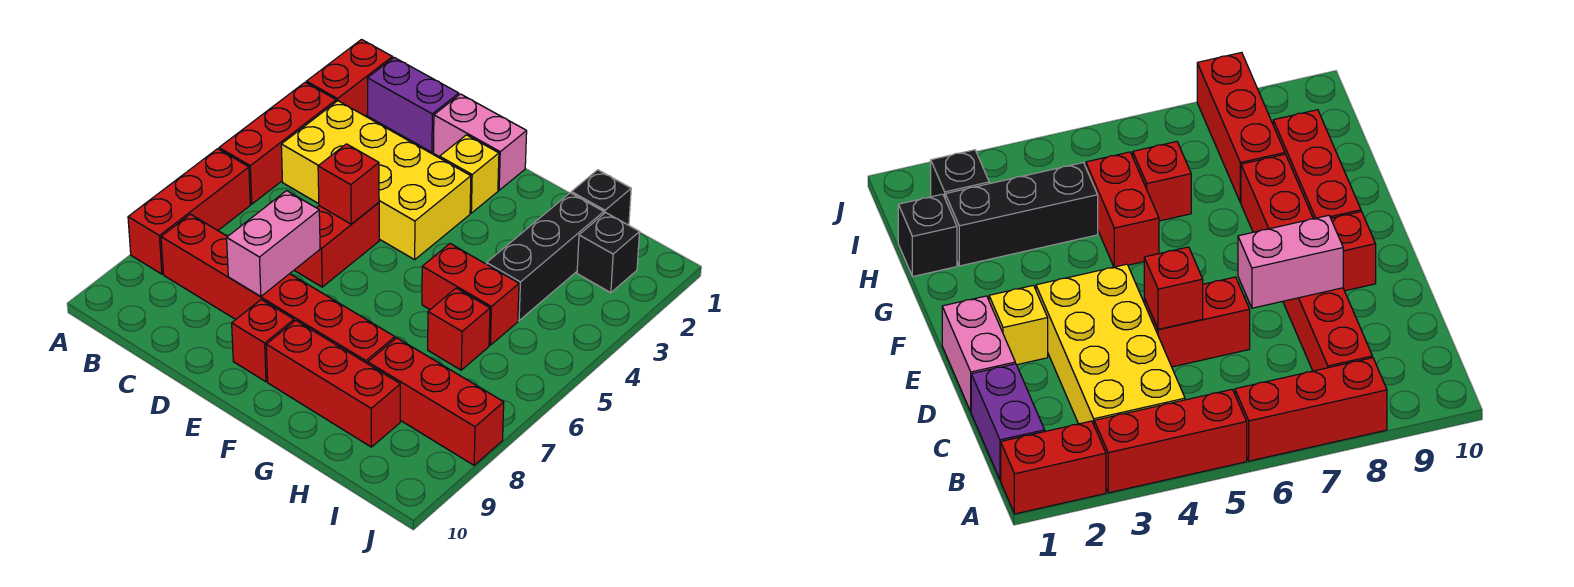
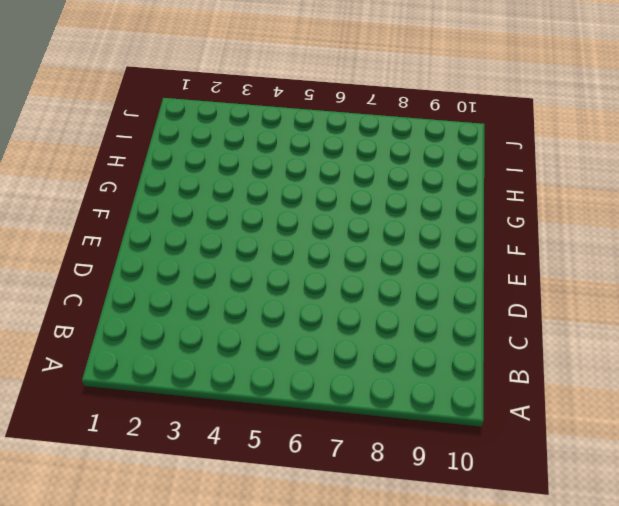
none -> red brick A1:A2 level 1
none -> red brick A3:A5 level 1
none -> red brick A6:A8 level 1

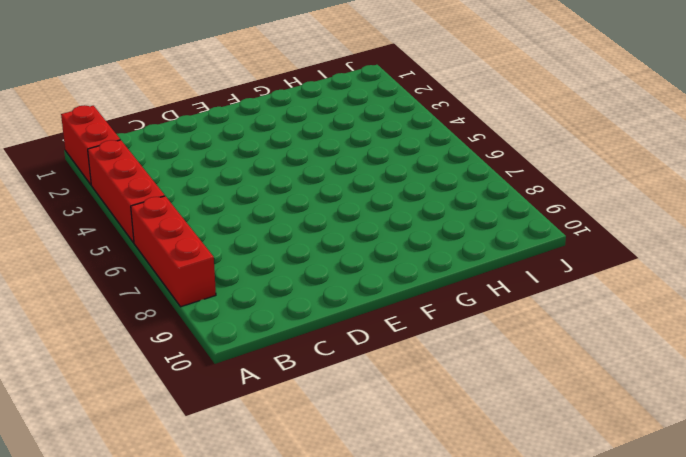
none -> purple brick B1:C1 level 1
none -> yellow brick B3:E4 level 1
none -> red brick B8:G8 level 1

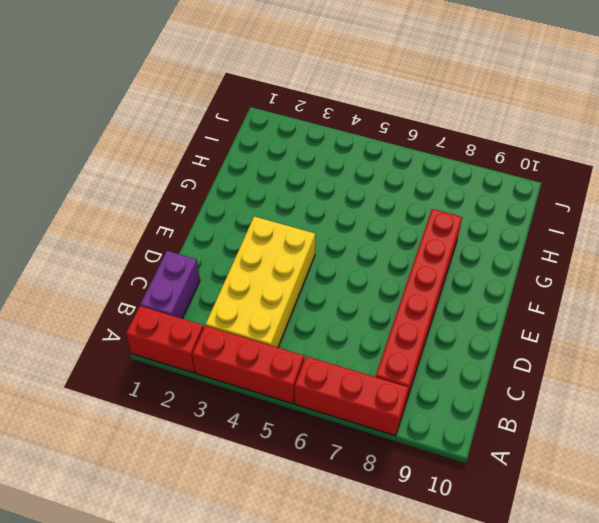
none -> pink brick D1:E1 level 1
none -> red brick D5:D6 level 1
none -> yellow brick E2 level 1

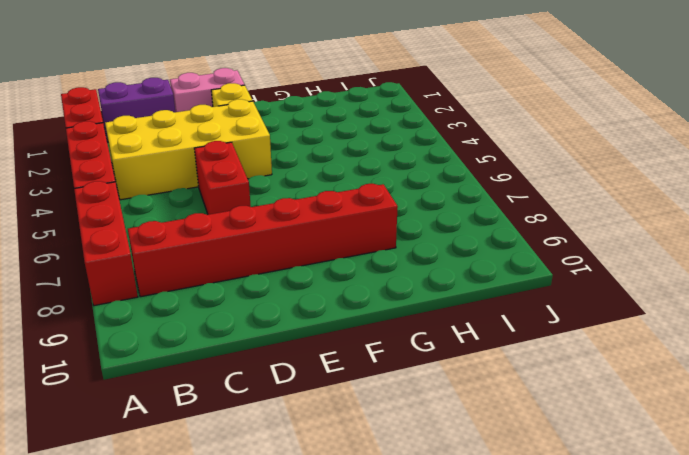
none -> red brick E9 level 1
none -> red brick F9:H9 level 1
none -> red brick G5:H5 level 1

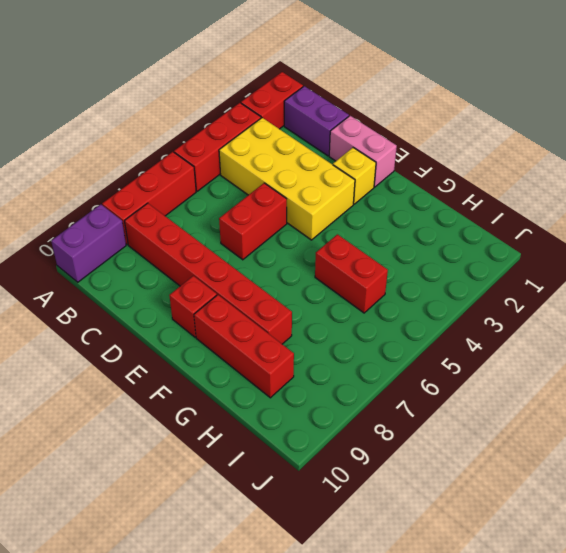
purple brick A9:A10 level 1 -> none
none -> black brick H1 level 1
none -> black brick H2:H4 level 1
none -> red brick H6 level 1

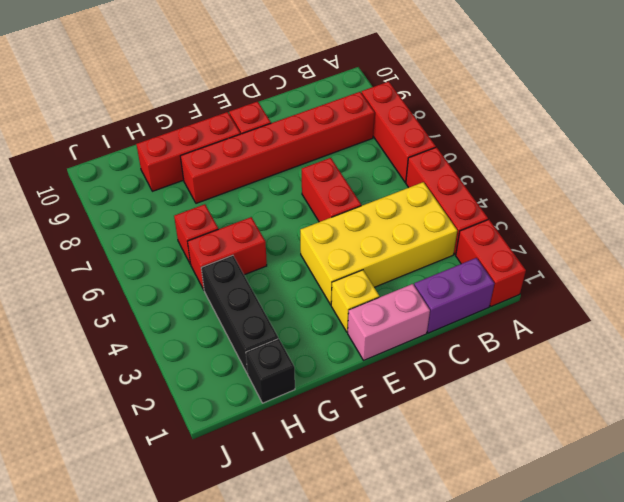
none -> red brick H8:J8 level 1
none -> black brick I2 level 1
none -> red brick D5 level 2

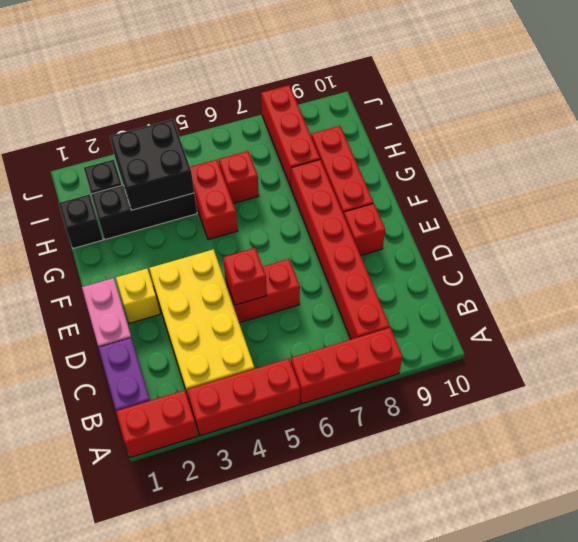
black brick H3:I4 level 2 -> none
none -> pink brick D7:D8 level 2

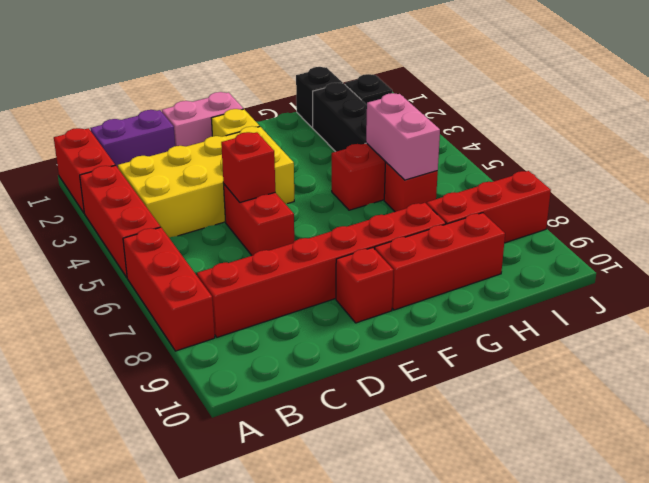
pink brick H5:H6 level 2 -> pink brick D7:D8 level 2

